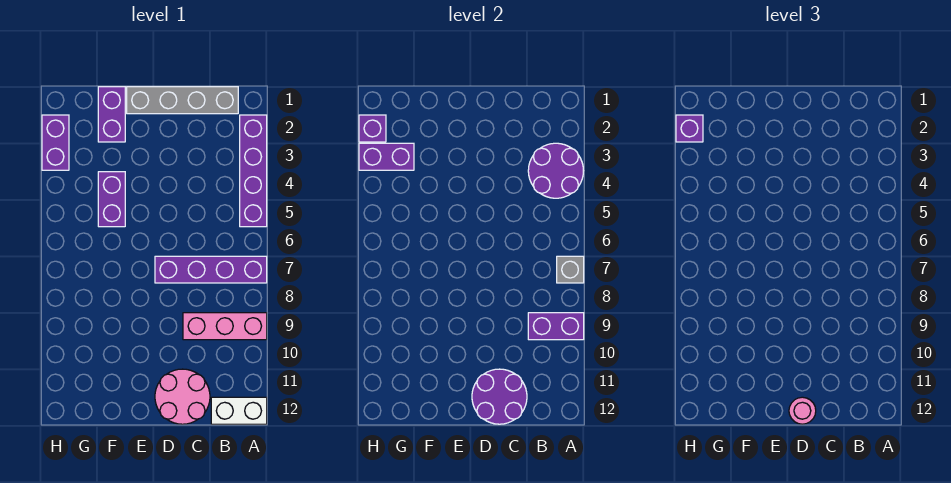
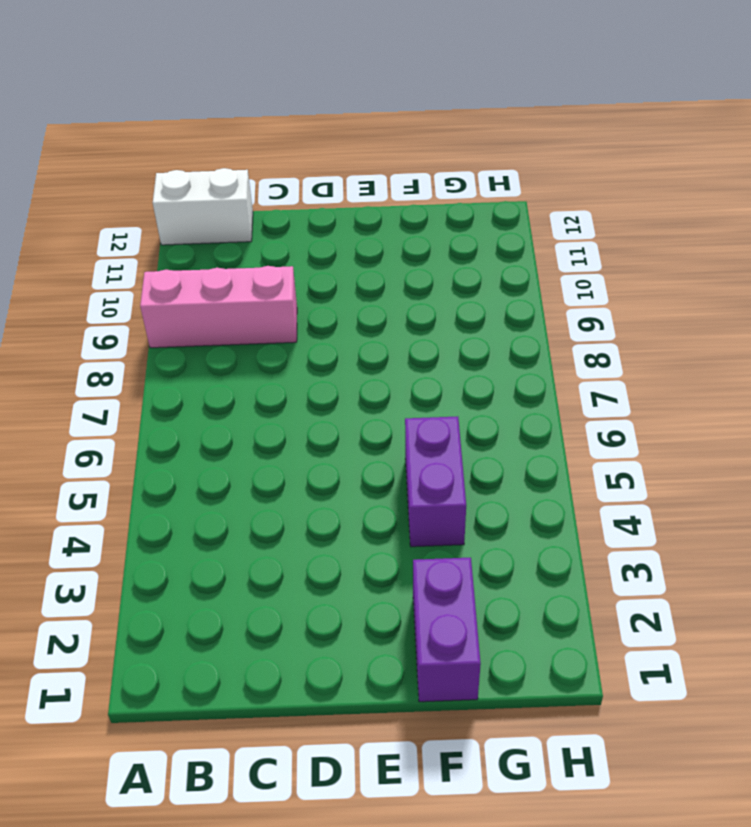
none -> purple brick A2:A5 level 1
none -> purple brick A7:D7 level 1
none -> grey brick B1:E1 level 1

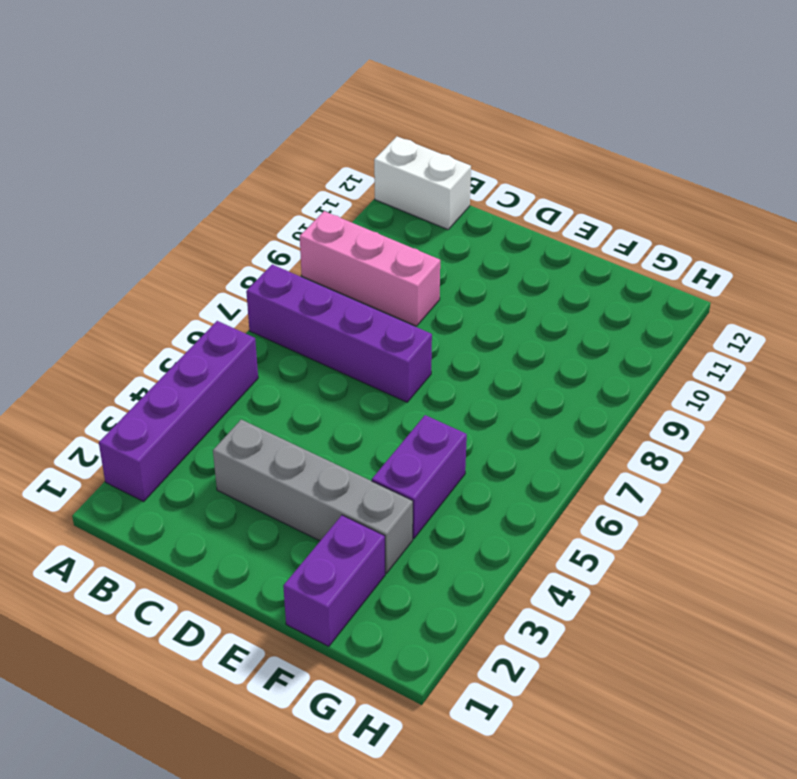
grey brick C3:F3 level 1 -> grey brick B1:E1 level 1
none -> pink round brick C11:D12 level 1
none -> purple brick H2:H3 level 1
none -> purple round brick A3:B4 level 2

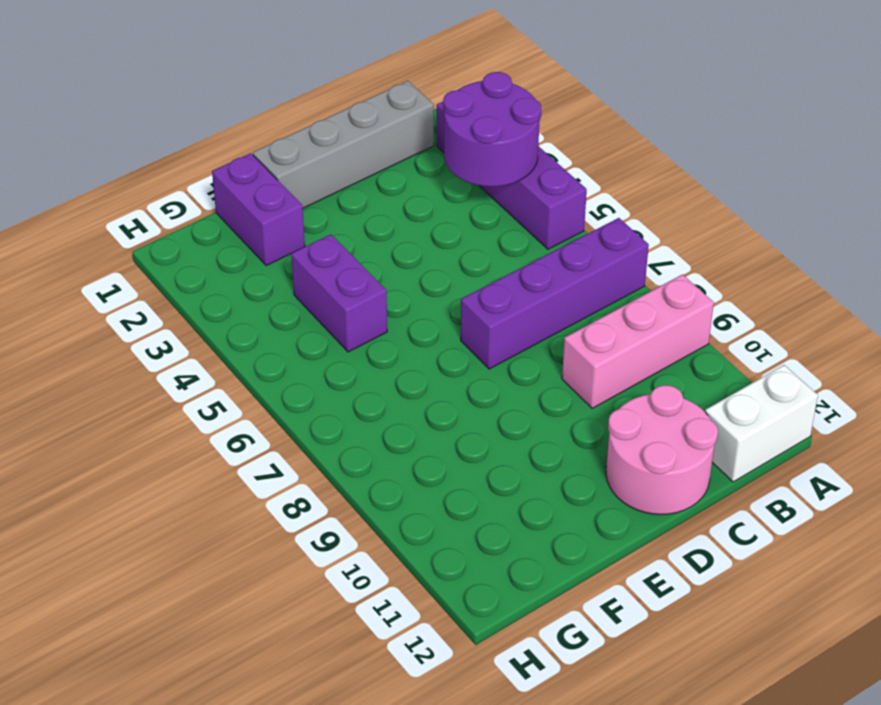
none -> purple brick H2:H3 level 1
none -> grey brick A7 level 2
none -> purple brick A9:B9 level 2

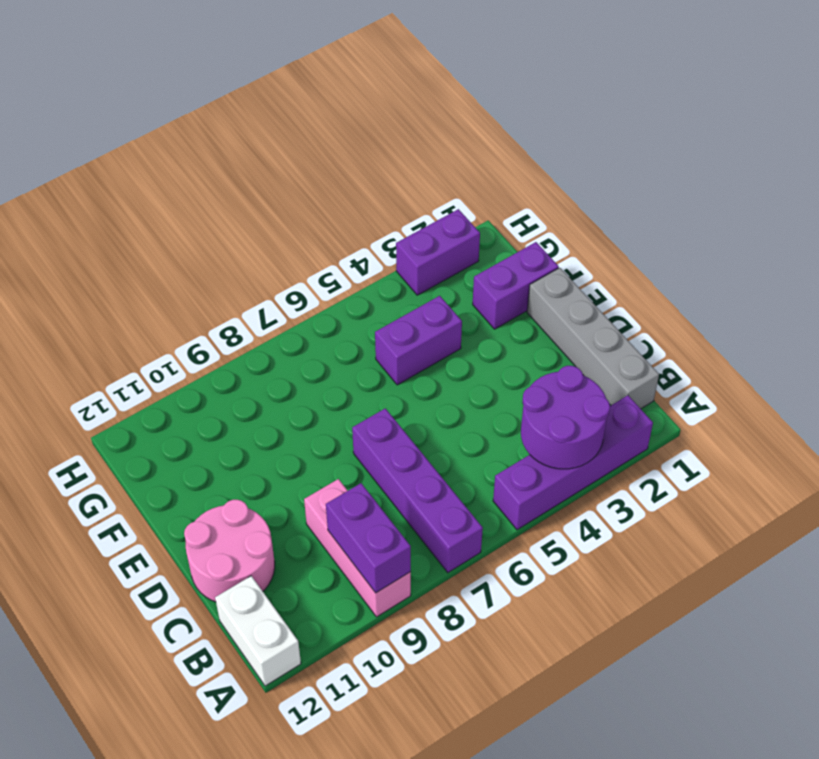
none -> grey brick A7 level 2
none -> purple round brick C11:D12 level 2
none -> purple brick G3:H3 level 2

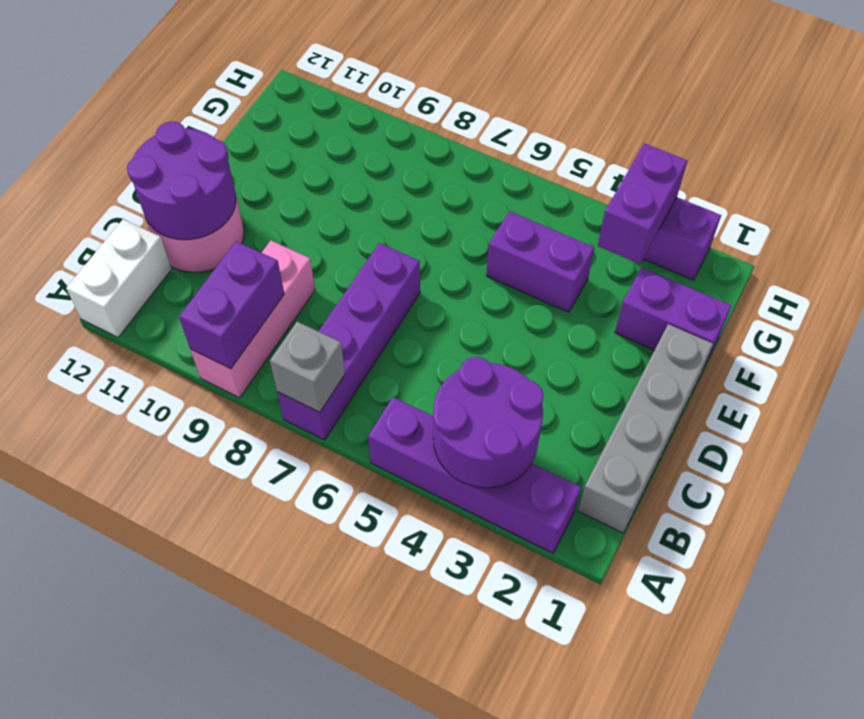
none -> purple brick H2 level 2
none -> pink round brick D12 level 3
none -> purple brick H2 level 3

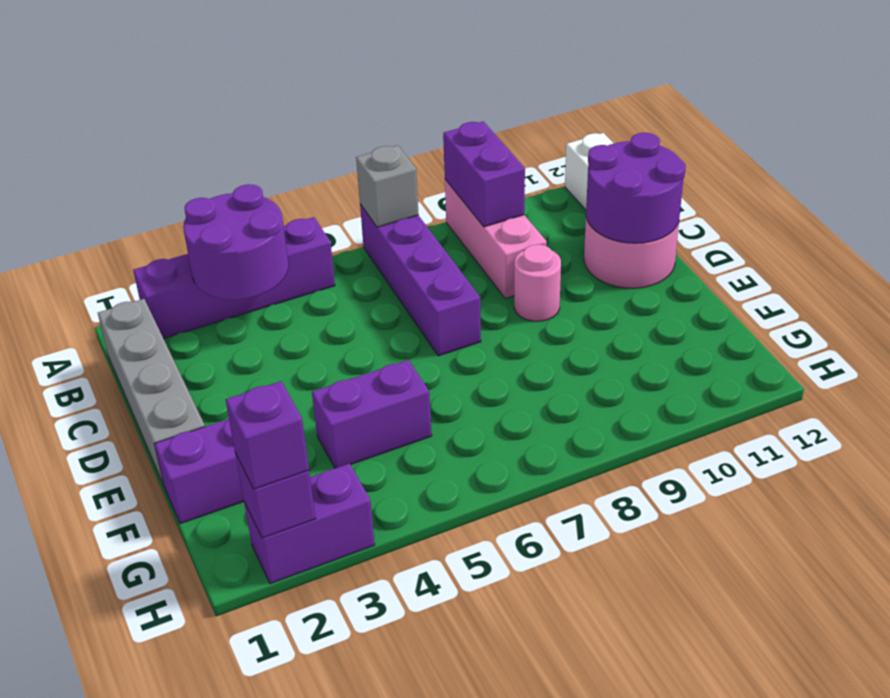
pink round brick D9 level 1 -> pink round brick D12 level 3
none -> purple brick G3:H3 level 2

